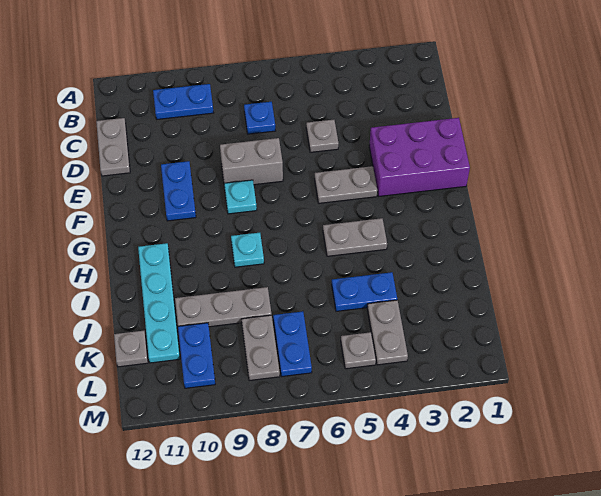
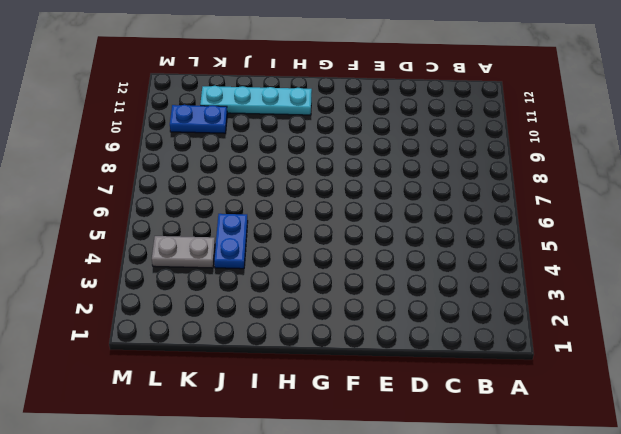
none -> blue plate B9:B10 level 1
none -> blue plate C7 level 1
none -> grey plate C12:D12 level 1

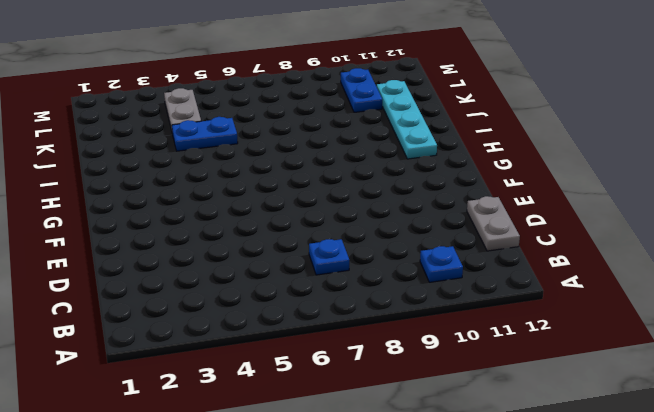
blue plate B10 level 1 -> blue plate B9:B10 level 1
none -> grey plate D5 level 1
none -> purple brick E1:F3 level 1
none -> grey brick E7:E8 level 1

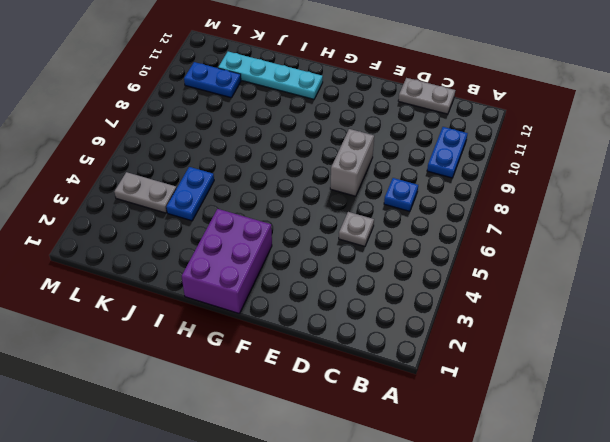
purple brick G1:H3 level 1 -> purple brick E1:F3 level 1
none -> blue plate E10:F10 level 1
none -> grey plate F4:F5 level 1
none -> cyan plate F8 level 1

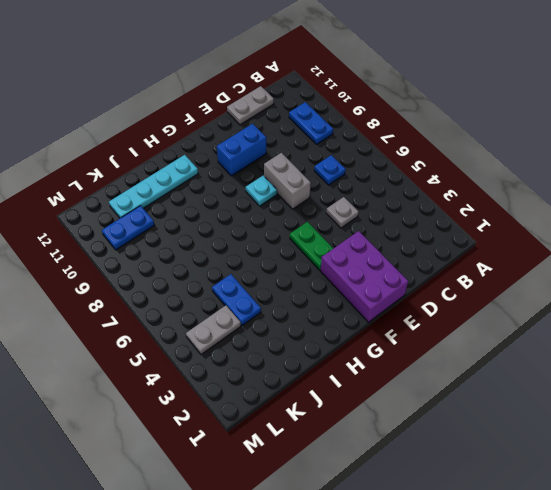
blue brick E10:F10 level 1 -> blue plate E10:F10 level 1
green plate F4:F5 level 1 -> grey plate F4:F5 level 1
none -> grey plate H4:H5 level 1
none -> cyan plate H8 level 1
none -> grey plate J8:J10 level 1

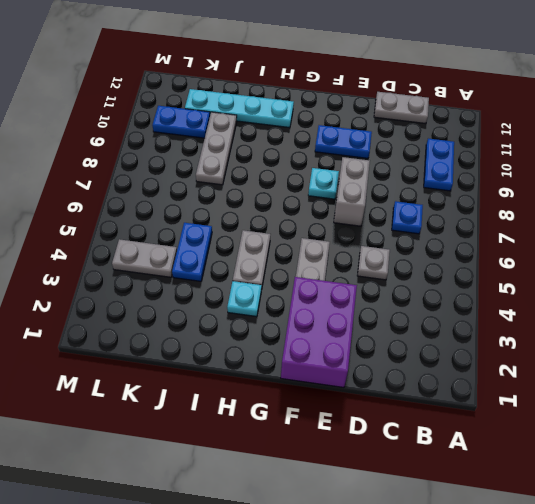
cyan plate H3 level 1 -> cyan plate H8 level 1
none -> blue plate K7:L7 level 1
none -> grey plate K8:L8 level 1
none -> grey plate K12 level 1

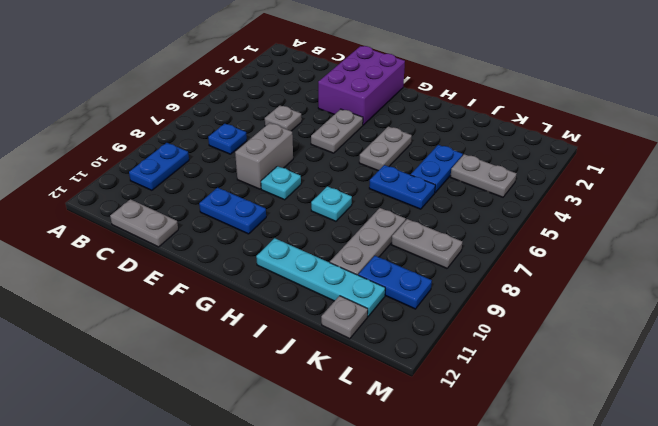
blue plate I6:J6 level 1 -> blue plate K7:L7 level 1
none -> grey plate L5 level 1

